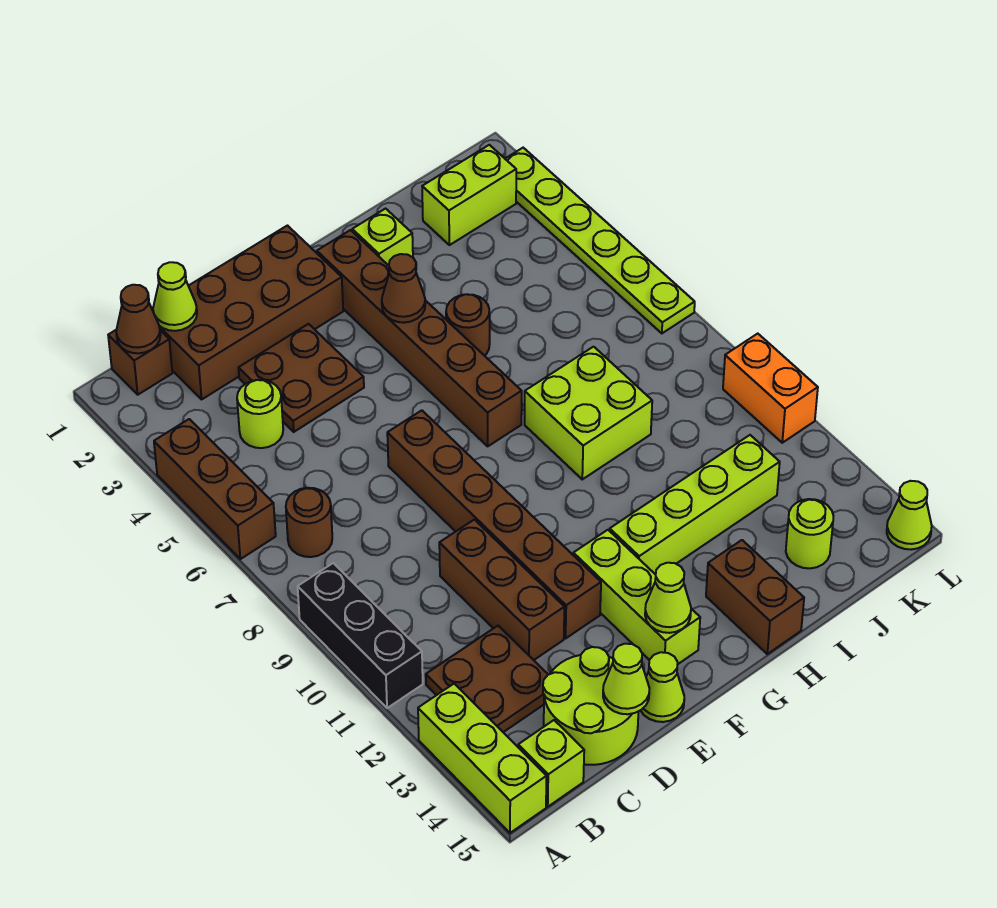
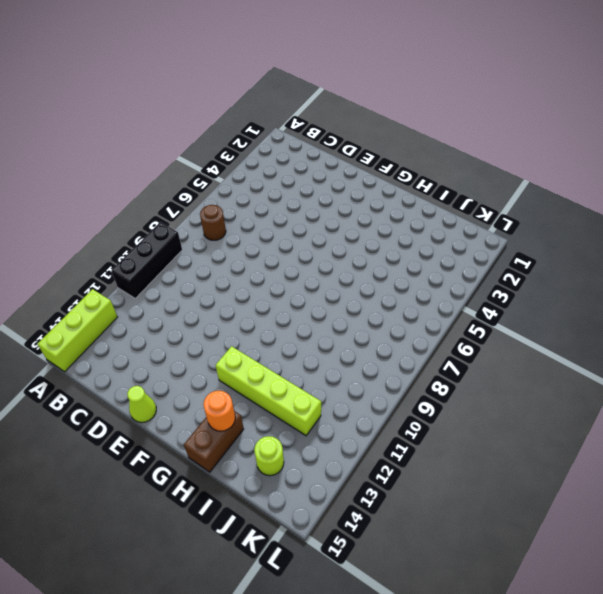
orange round brick H14 level 2 -> none
none -> brown brick A4:A6 level 1
none -> brown brick B1 level 1
none -> brown plate B12:C13 level 1
none -> lime brick B15 level 1

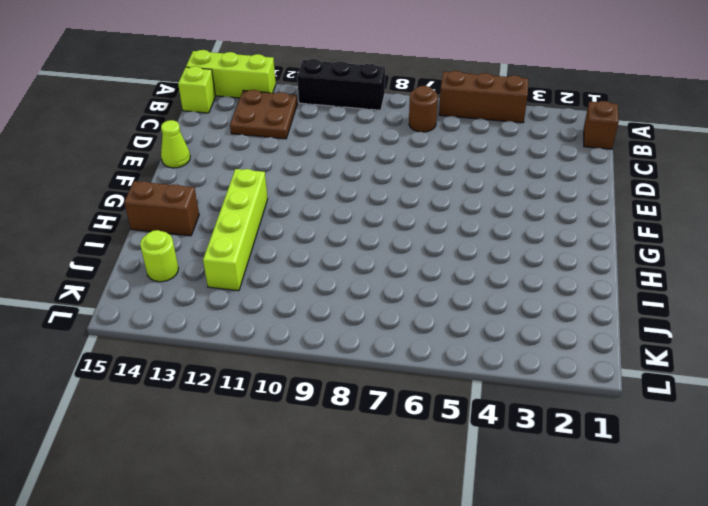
none -> brown brick C1:F2 level 1
none -> lime round brick C4 level 1
none -> lime round brick C14:D15 level 1
none -> brown plate D3:E4 level 1

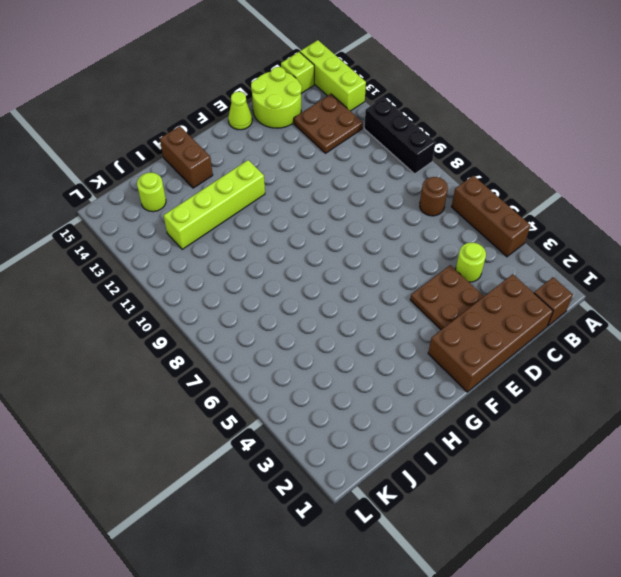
none -> brown brick D10:D12 level 1
none -> brown brick E7:E12 level 1
none -> lime brick F12:F14 level 1
none -> brown brick G2:G7 level 1

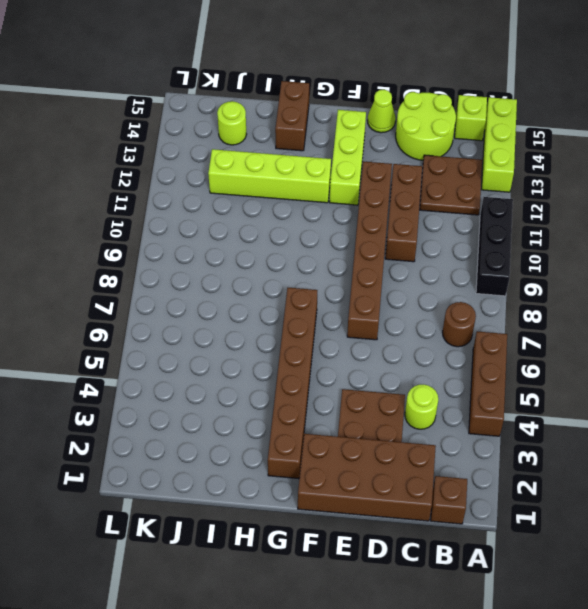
none -> lime brick H2 level 1
none -> brown round brick H5 level 1
none -> lime brick H8:I9 level 1
none -> lime brick J2:K2 level 1

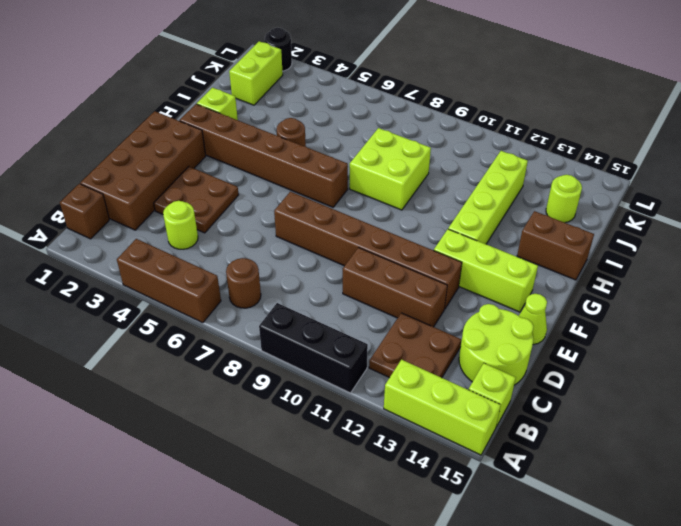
black round brick L2 level 1 -> lime plate L2:L7 level 1
none -> orange brick L10:L11 level 1
none -> lime cone L15 level 1
none -> brown cone B1 level 2
none -> lime cone C1 level 2

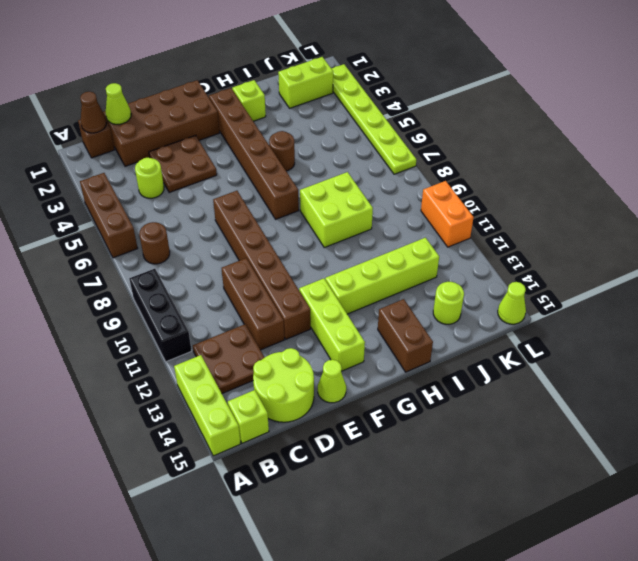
none -> lime cone D15 level 2
none -> lime cone F14 level 2
none -> brown cone G4 level 2

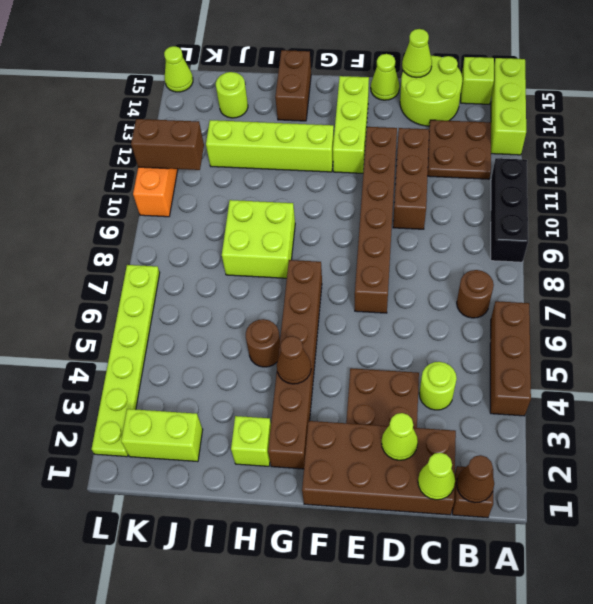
lime cone D2 level 2 -> lime cone F14 level 2
brown brick K11:L11 level 2 -> none

